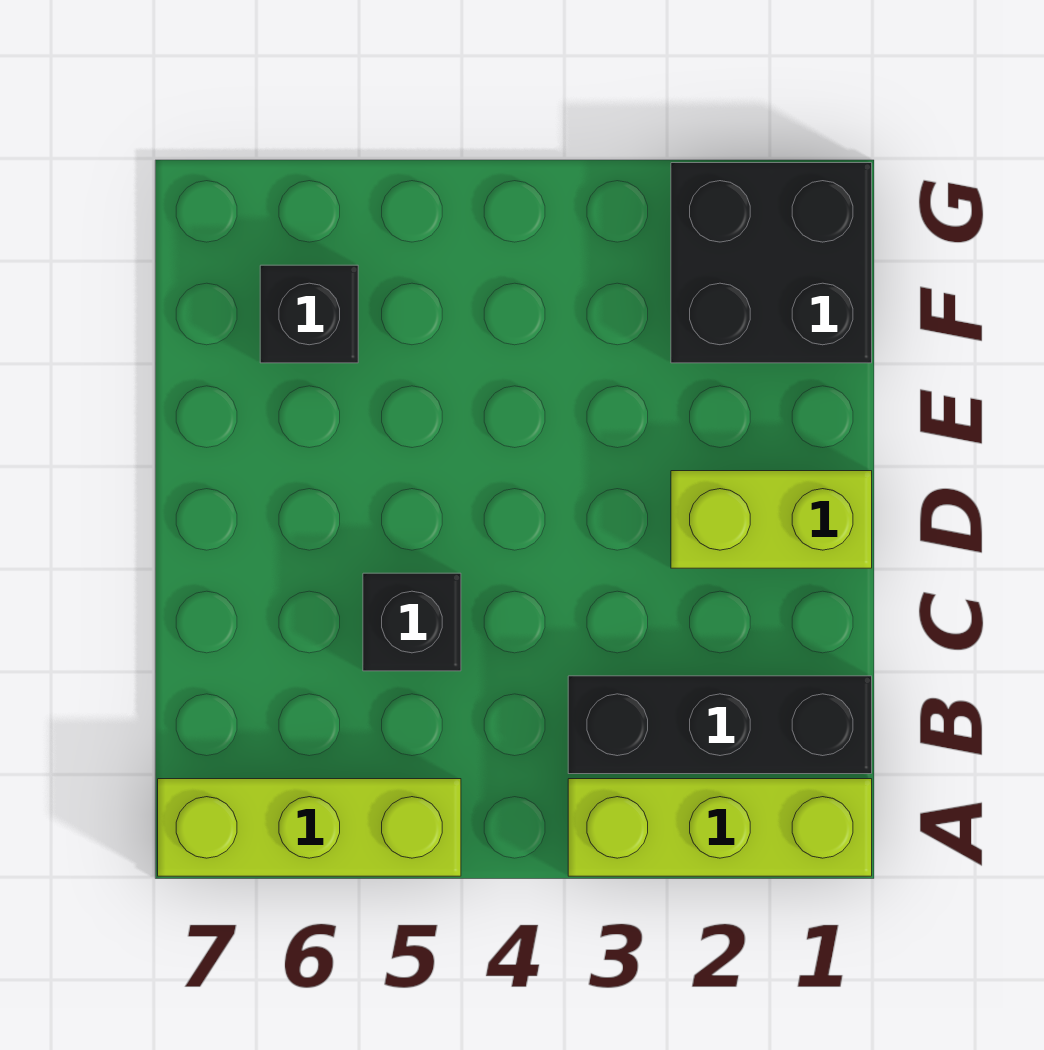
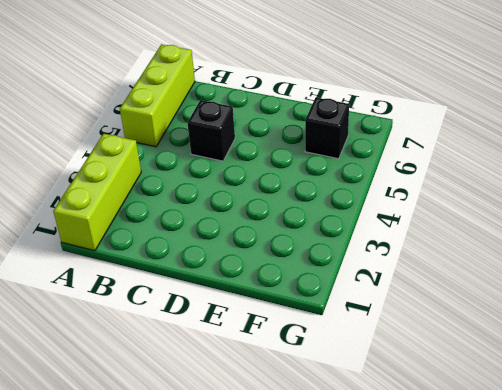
none -> black brick B1:B3 level 1
none -> lime brick D1:D2 level 1

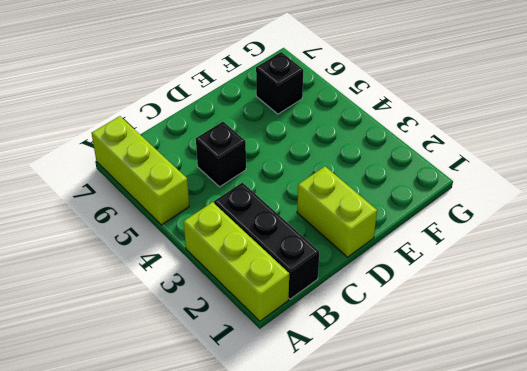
none -> black brick F1:G2 level 1

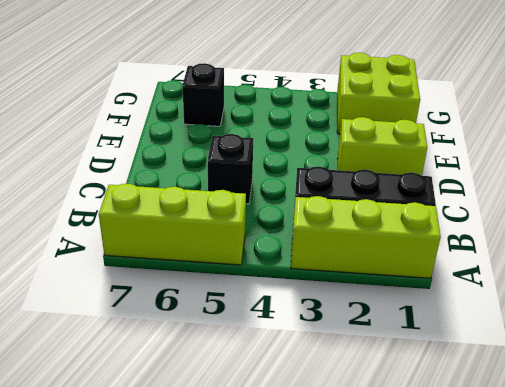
lime brick F1:G2 level 1 -> black brick F1:G2 level 1

